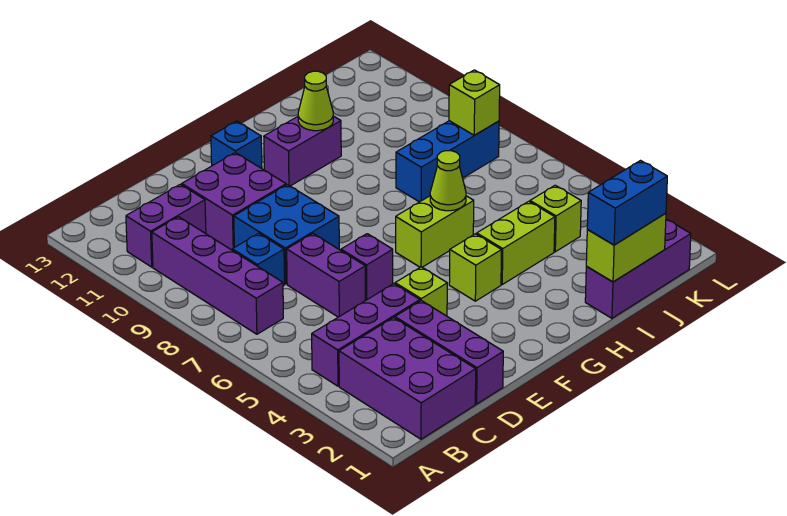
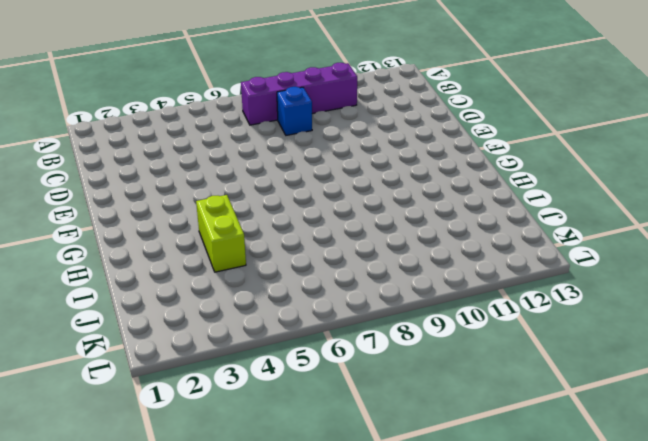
none -> purple brick B1:C3 level 1
none -> purple brick B4:D4 level 1
none -> purple brick B11:C11 level 1

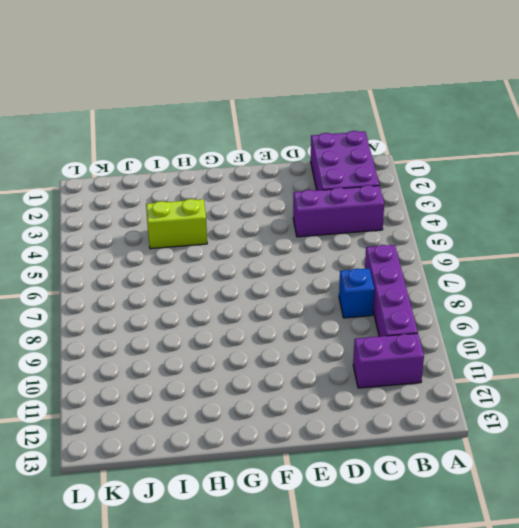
none -> purple brick D1:D3 level 1
none -> purple brick D6:D7 level 1
none -> blue brick D8:E9 level 1

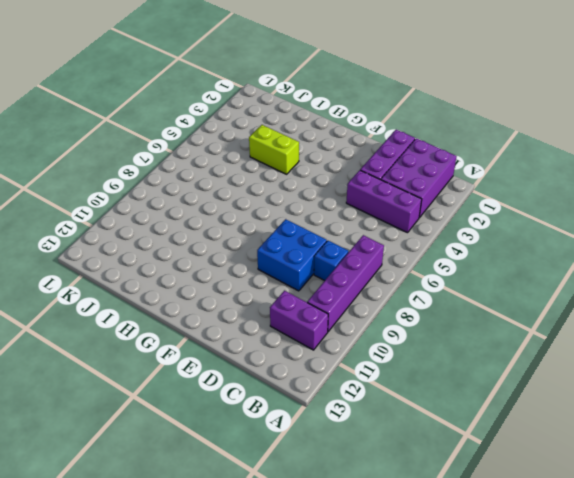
none -> purple brick D6:D7 level 1
none -> purple brick D10:E11 level 1
none -> lime brick E4 level 1

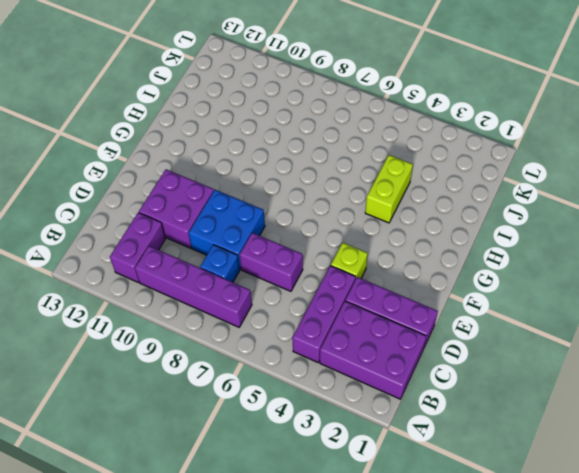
none -> purple brick E6 level 1
none -> blue brick F12 level 1
none -> lime brick G4 level 1

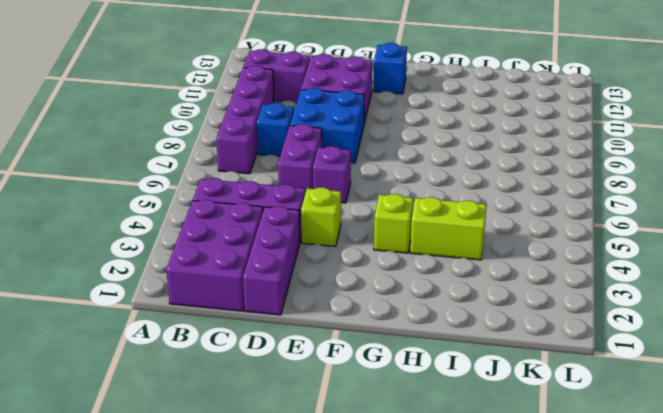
none -> lime brick G6:H6 level 1
none -> purple brick G11:H11 level 1
none -> purple brick I1:K1 level 1

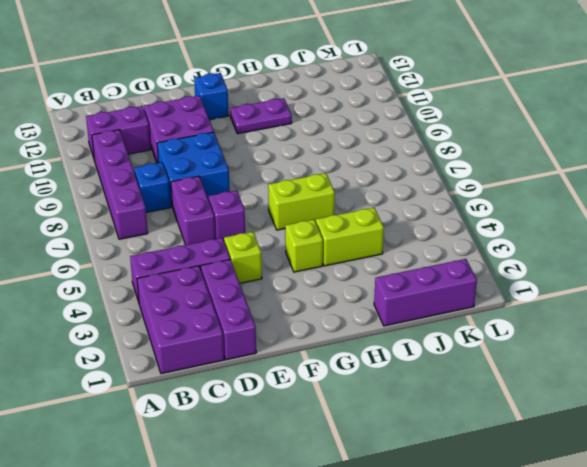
purple plate G11:H11 level 1 -> purple brick G11:H11 level 1
none -> blue brick I8:K8 level 1
none -> lime brick J4 level 1
none -> lime cone H6 level 2

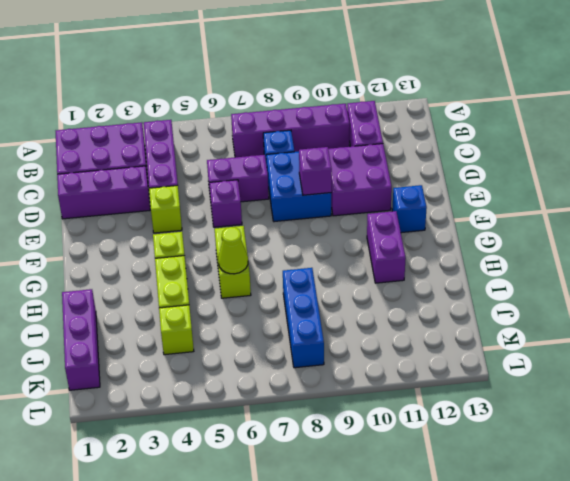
purple brick E9 level 2 -> none
none -> lime cone H11 level 2
none -> lime brick I1:J1 level 2
none -> lime brick K8 level 2

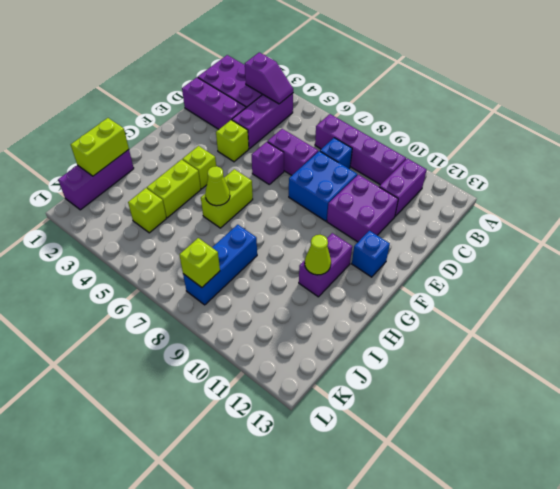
purple slope B3:B4 level 2 top 3 -> none
none -> blue brick I1:J1 level 3

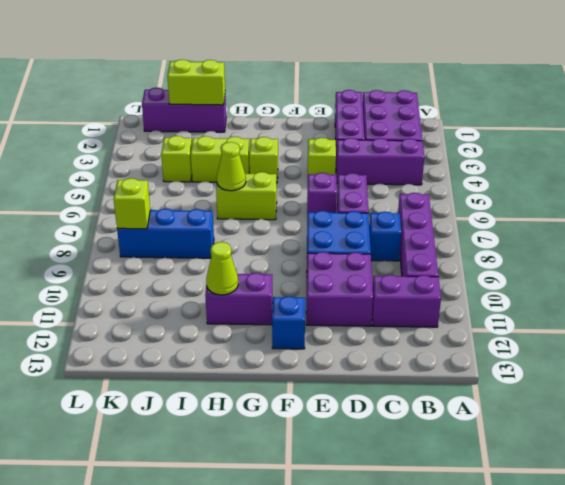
none -> blue brick I1:J1 level 3

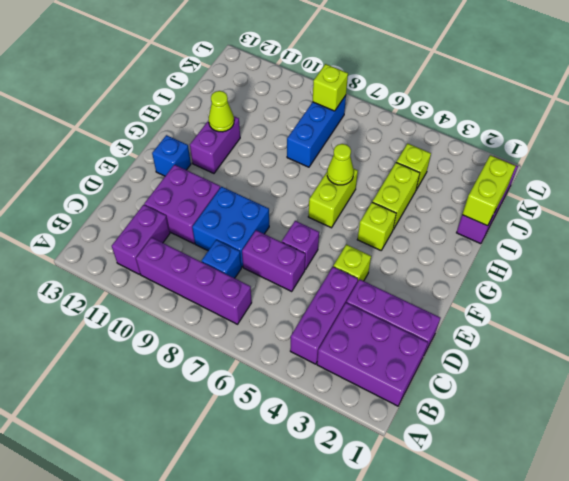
none -> blue brick I1:J1 level 3

